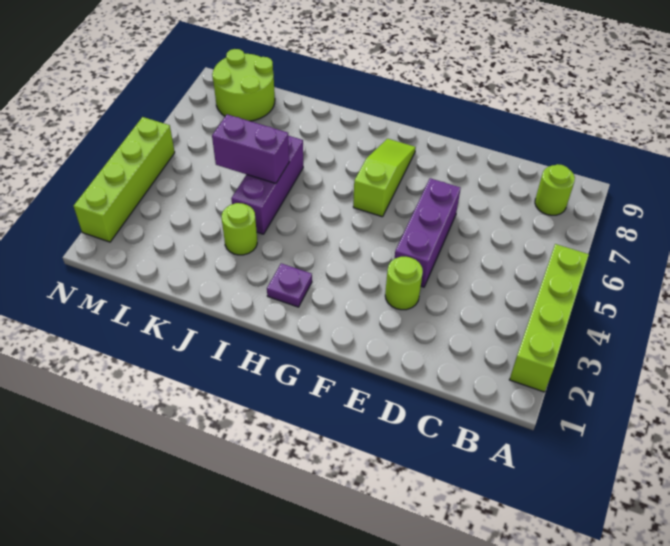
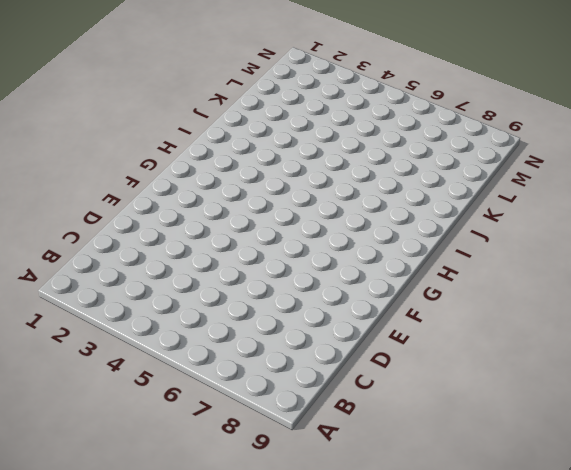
none -> lime brick A2:A5 level 1
none -> lime round brick B8 level 1

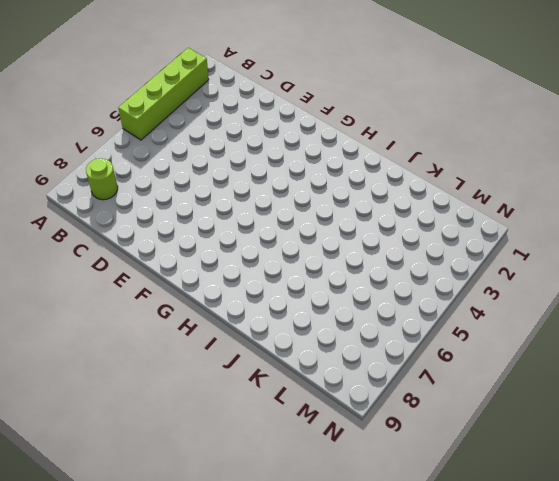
none -> lime round brick E3 level 1
none -> purple brick E4:E6 level 1

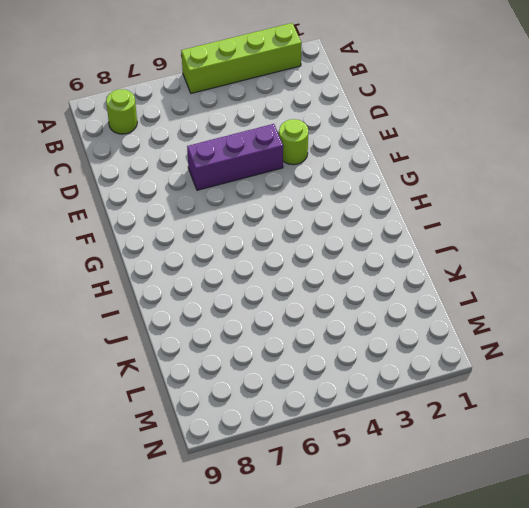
none -> lime slope G6:G8 level 1 top 6
none -> purple plate H2 level 1

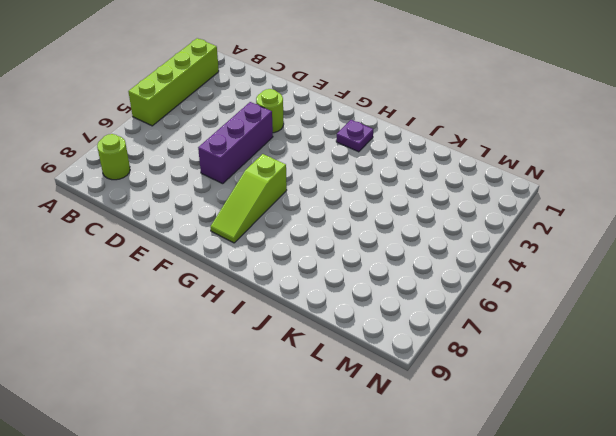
none -> lime round brick J3 level 1
none -> purple brick J4:J6 level 1

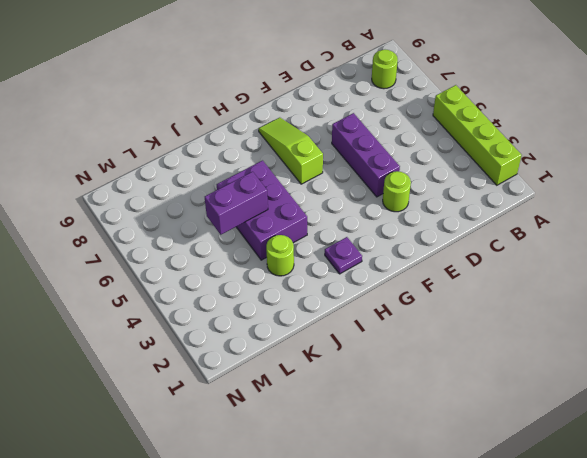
purple brick I4:J6 level 1 -> purple brick J4:J6 level 1
none -> lime round brick L8:M9 level 1
none -> lime brick N2:N5 level 1

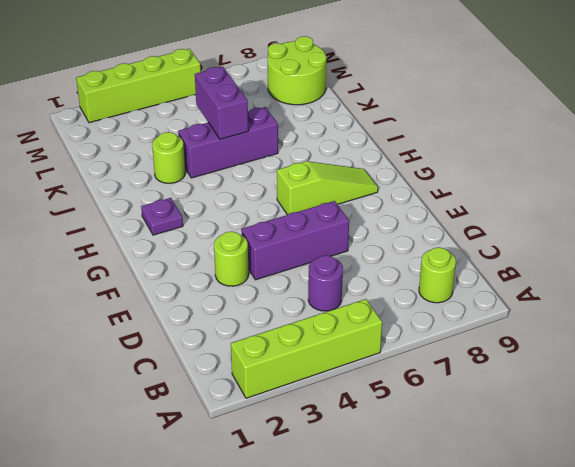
purple round brick C5 level 1 -> none

